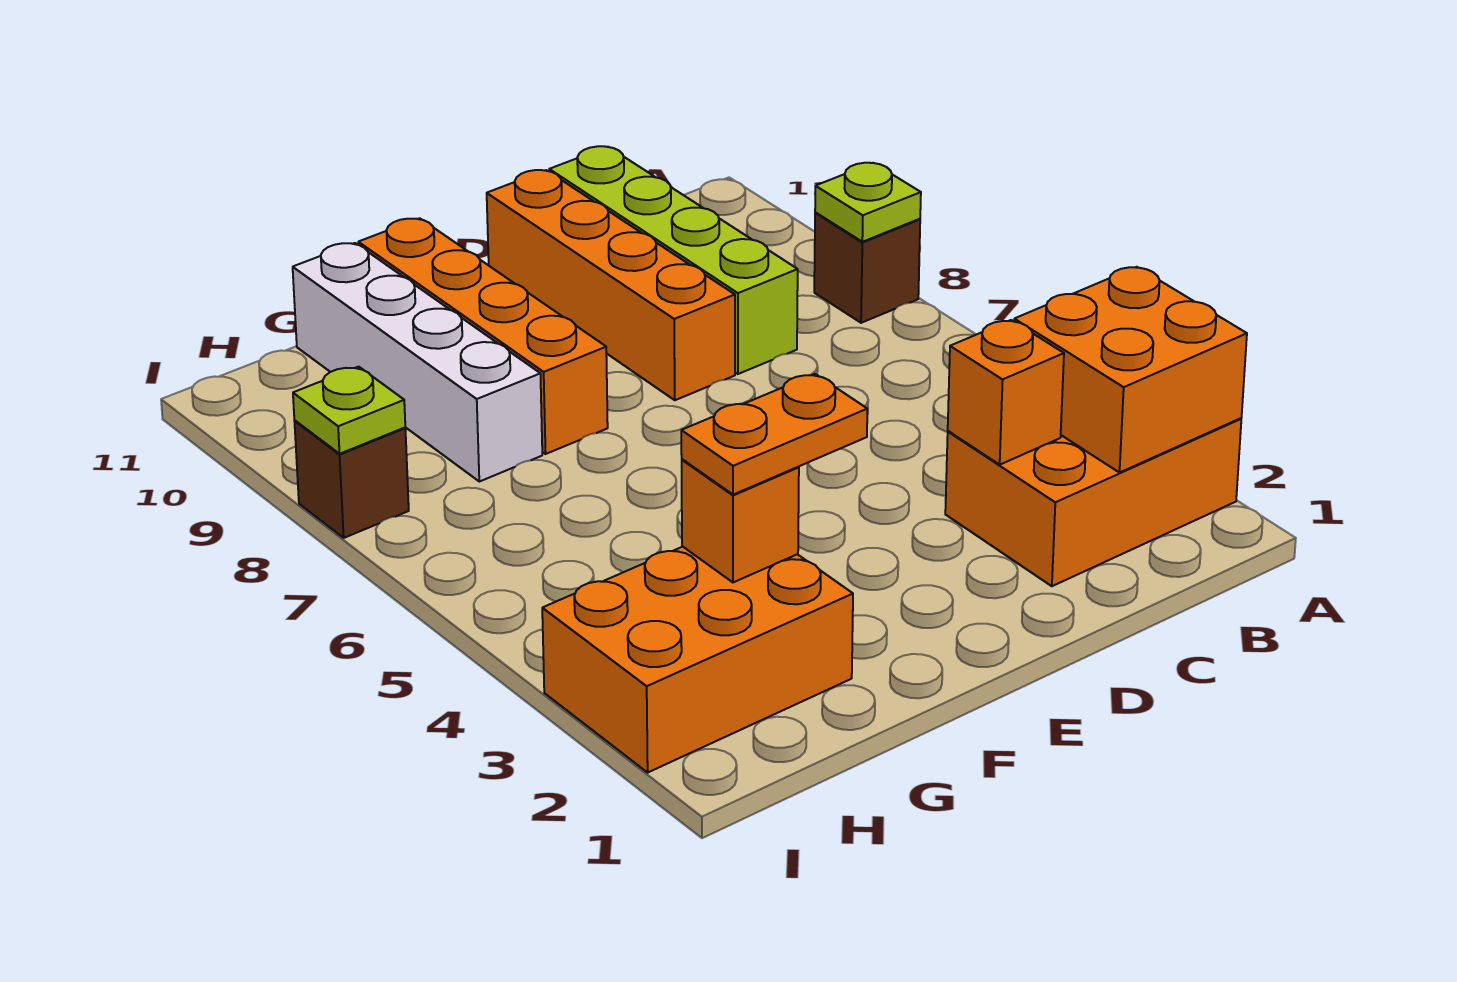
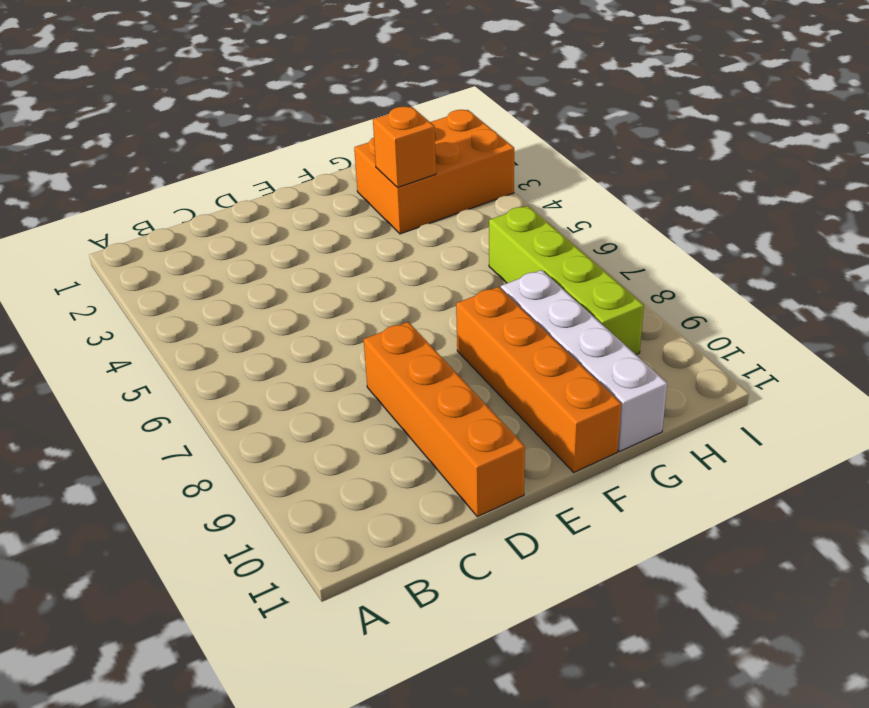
lime brick H6:H9 level 1 -> lime brick C8:C11 level 1
none -> orange brick A2:C3 level 1
none -> brown brick A8 level 1
none -> brown brick I8 level 1

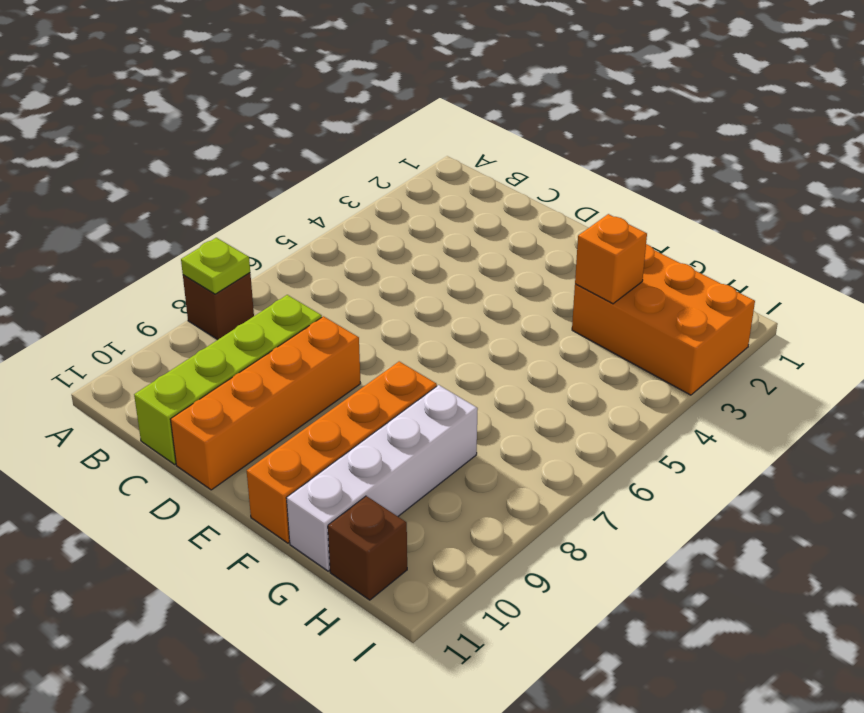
brown brick H11 level 1 -> brown brick I8 level 1
none -> orange brick A2:C3 level 1
none -> orange brick A2:B3 level 2
none -> orange brick C3 level 2

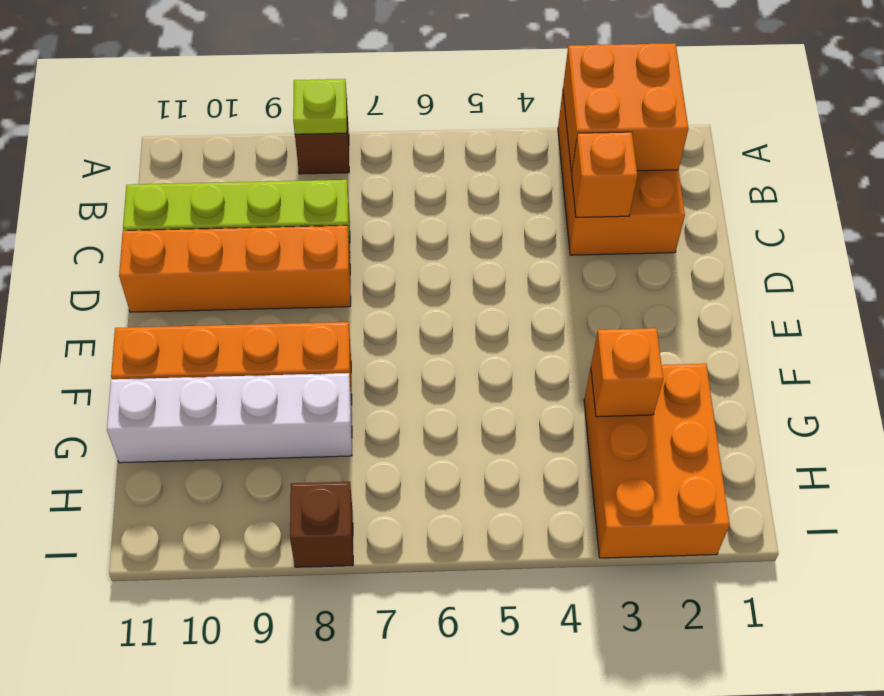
none -> lime plate I8 level 2
none -> orange plate F3:G3 level 3

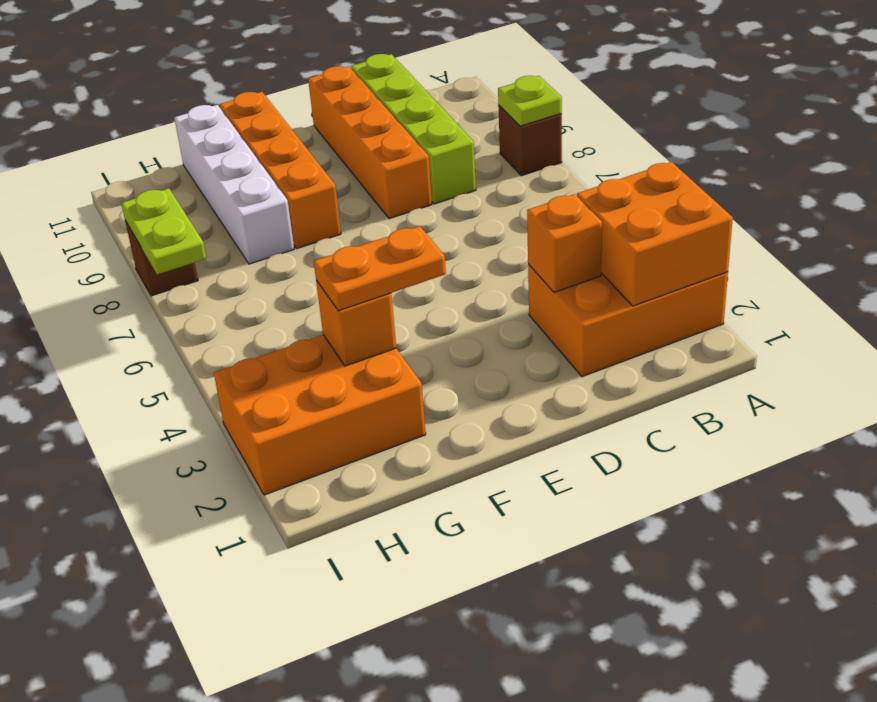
lime plate I7:I8 level 2 -> lime plate I8 level 2

